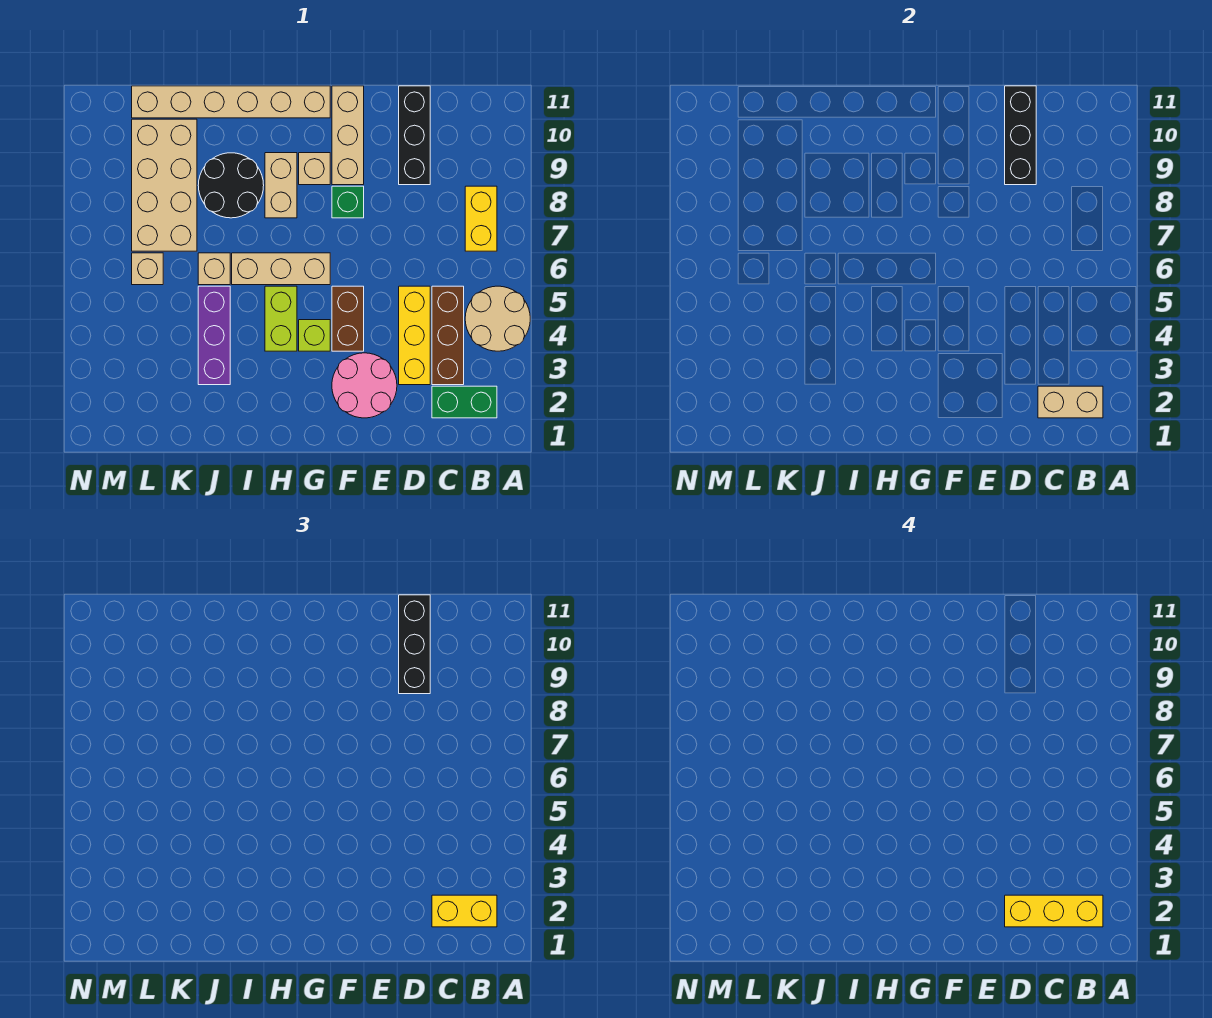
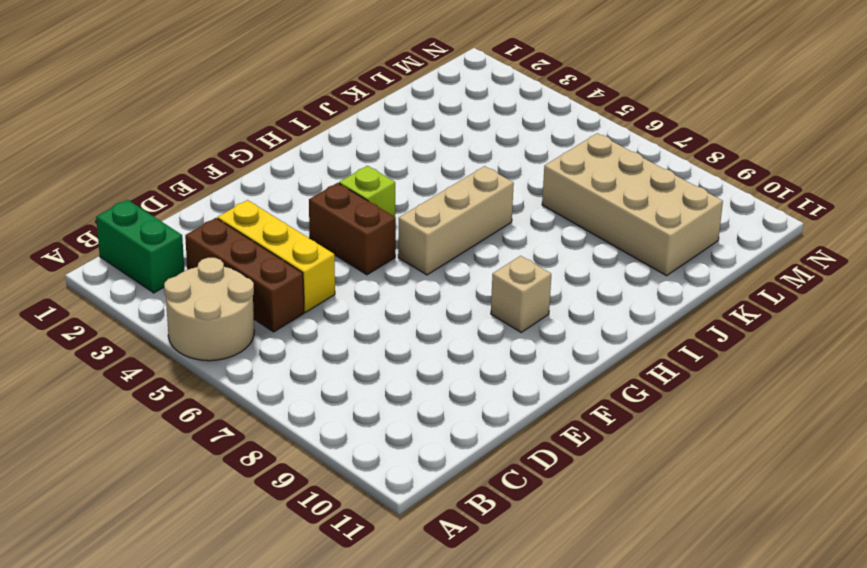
green brick B1:B2 level 1 -> green brick B2:C2 level 1
none -> yellow brick B7:B8 level 1
none -> black brick D9:D11 level 1
none -> pink round brick E2:F3 level 1

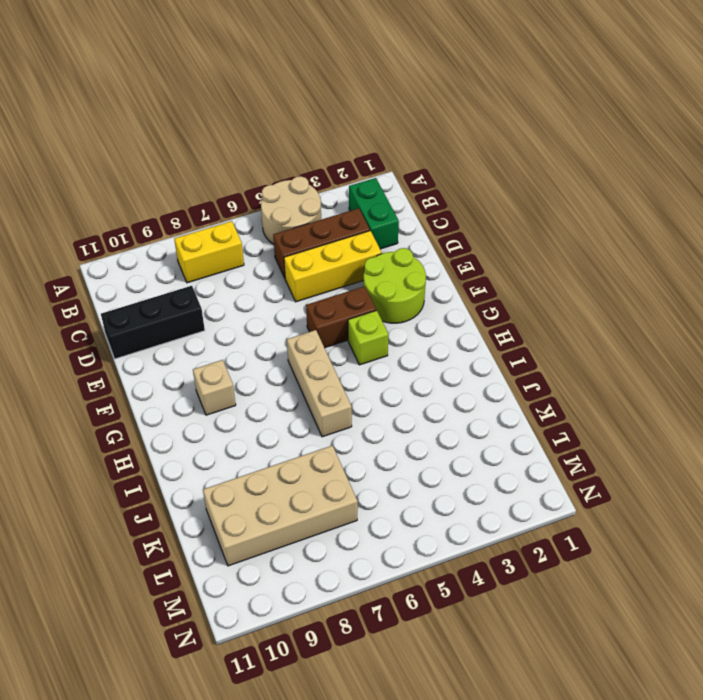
lime round brick E2:F3 level 1 -> pink round brick E2:F3 level 1
none -> green brick F8 level 1
none -> tan brick F9:F11 level 1
none -> tan brick G11:L11 level 1

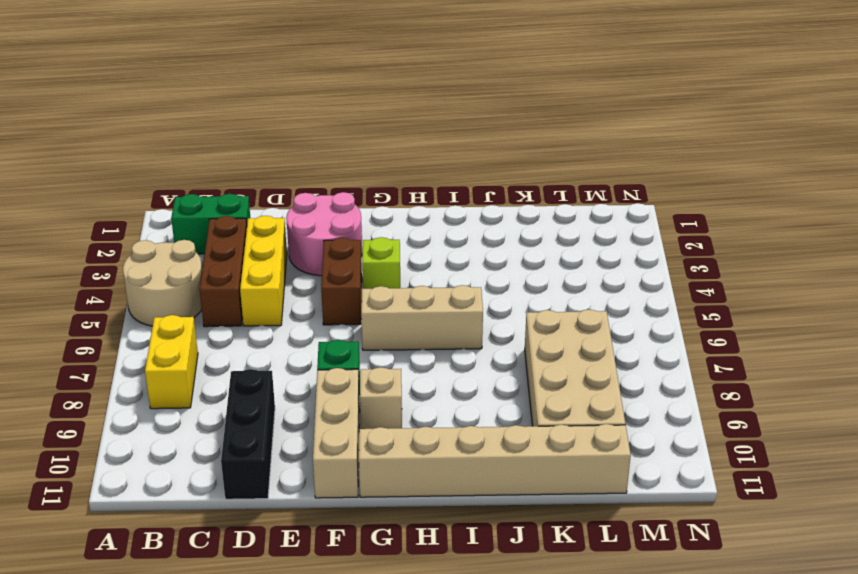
none -> lime brick H4:H5 level 1
none -> tan brick H8:H9 level 1
none -> black round brick I8:J9 level 1

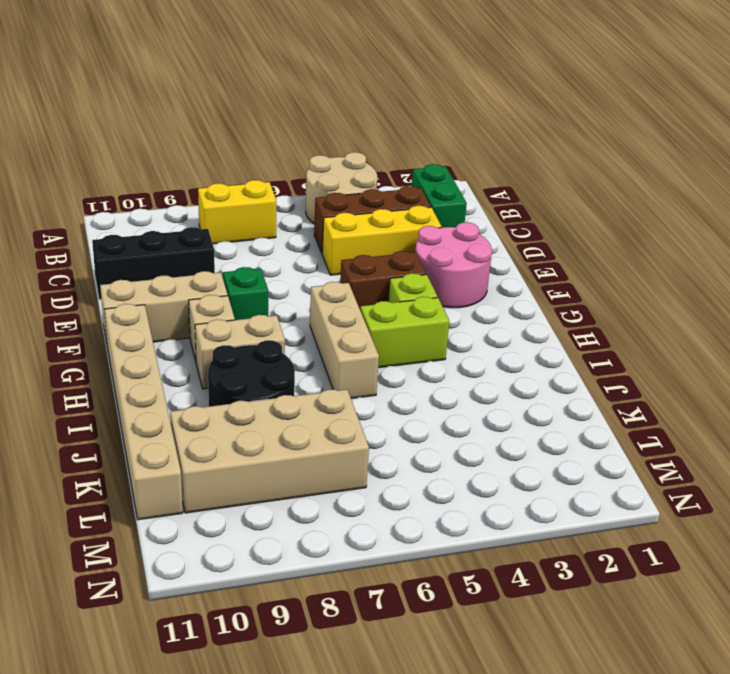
none -> purple brick J3:J5 level 1
none -> tan brick J6 level 1
none -> tan brick L6 level 1

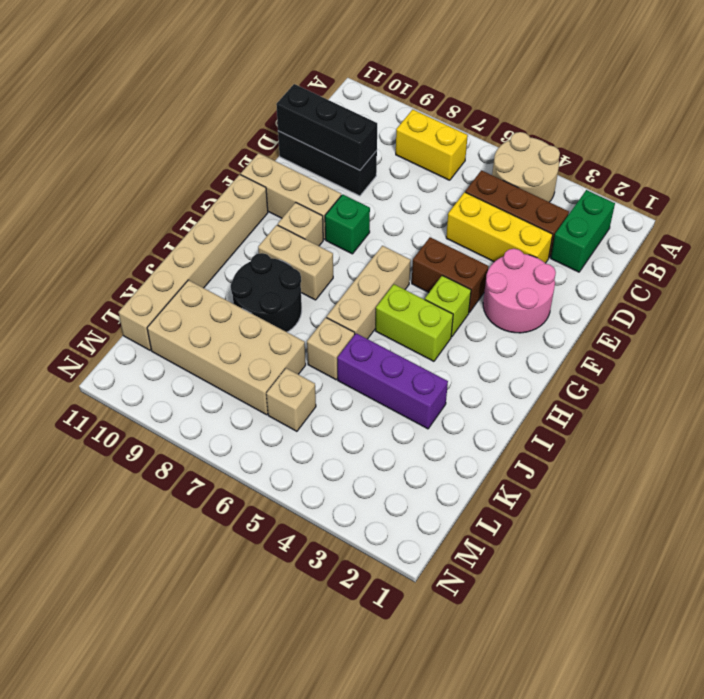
none -> tan brick B2:C2 level 2
none -> yellow brick B2:C2 level 3
none -> black brick D9:D11 level 3

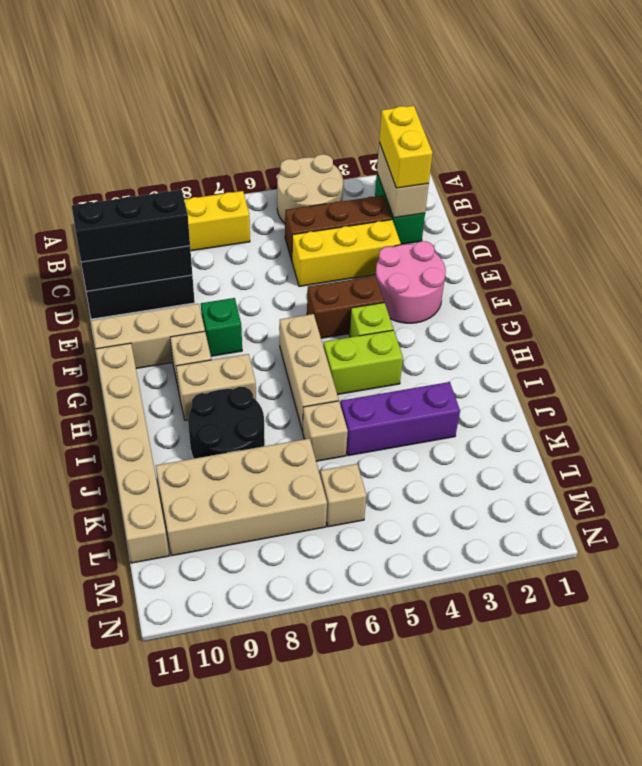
none -> yellow brick B2:D2 level 4

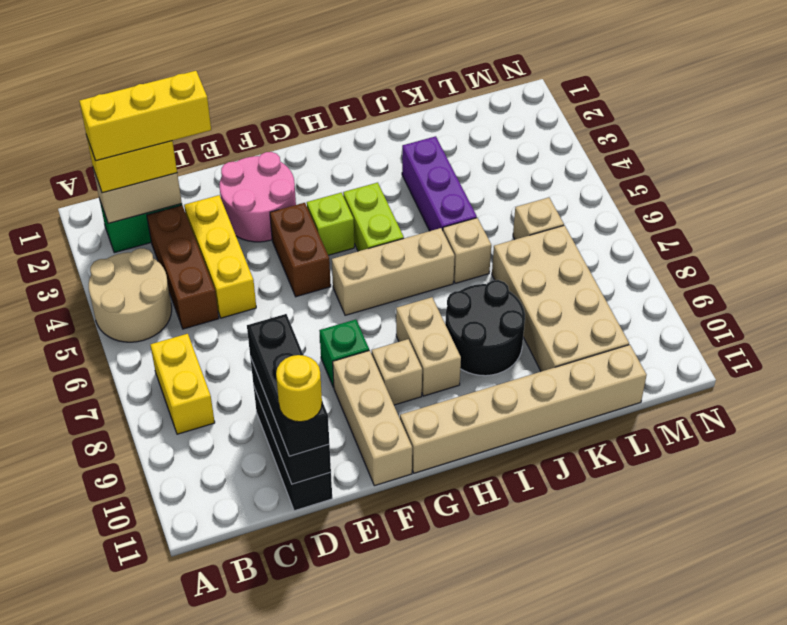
yellow round brick D11 level 4 -> none

